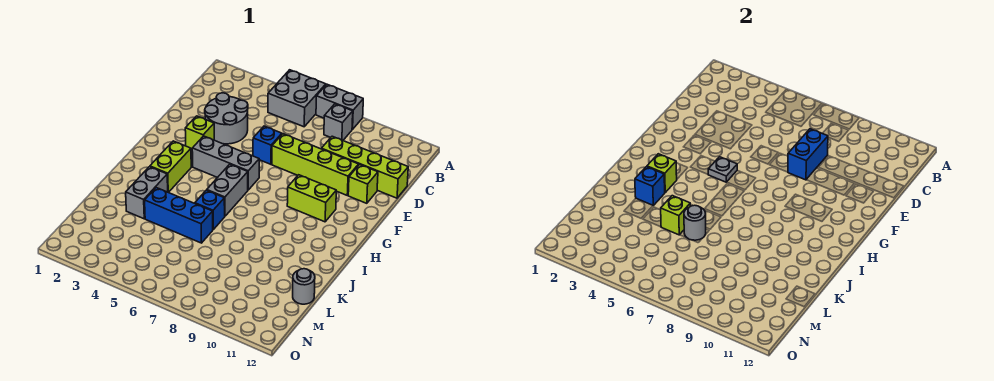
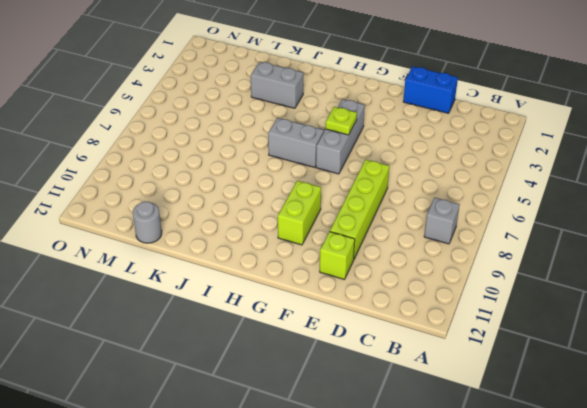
blue brick D1:E1 level 1 -> blue brick D8:E8 level 2
lime plate G5 level 2 -> grey plate G5 level 2
none -> grey brick A5:B6 level 1
none -> grey brick A7:A8 level 1
none -> grey round brick D3:E4 level 1

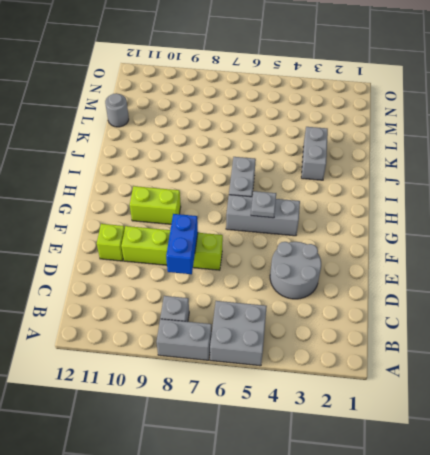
none -> lime brick D9:D12 level 1
none -> blue brick E6 level 1
none -> lime brick F3 level 1

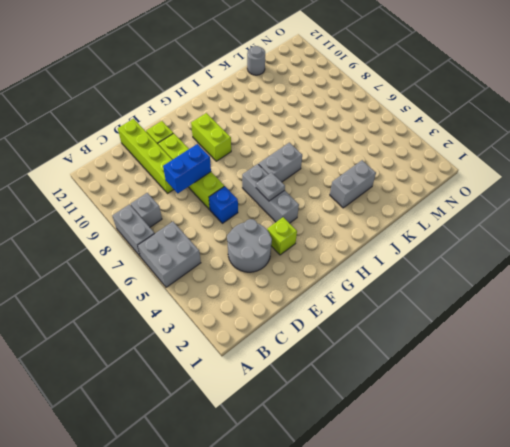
none -> lime brick H3:I3 level 1
none -> blue brick J6 level 1
none -> blue brick K4:K6 level 1

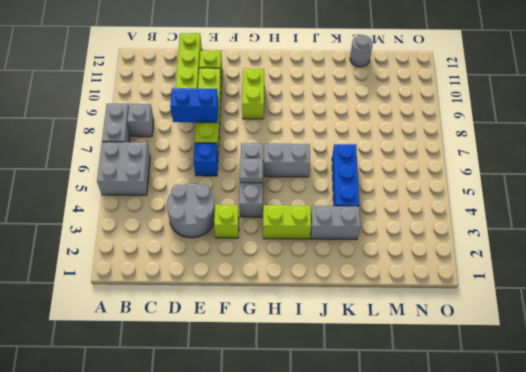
none -> blue brick J6 level 1
none -> lime brick I3 level 2
none -> blue brick J3 level 2

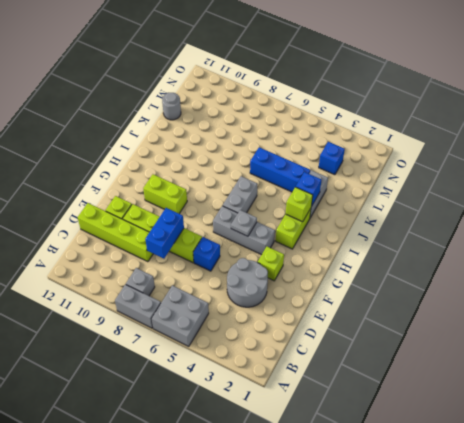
blue brick M3 level 1 -> blue brick J6 level 1
none -> lime brick K5 level 2
none -> grey round brick K6 level 2

